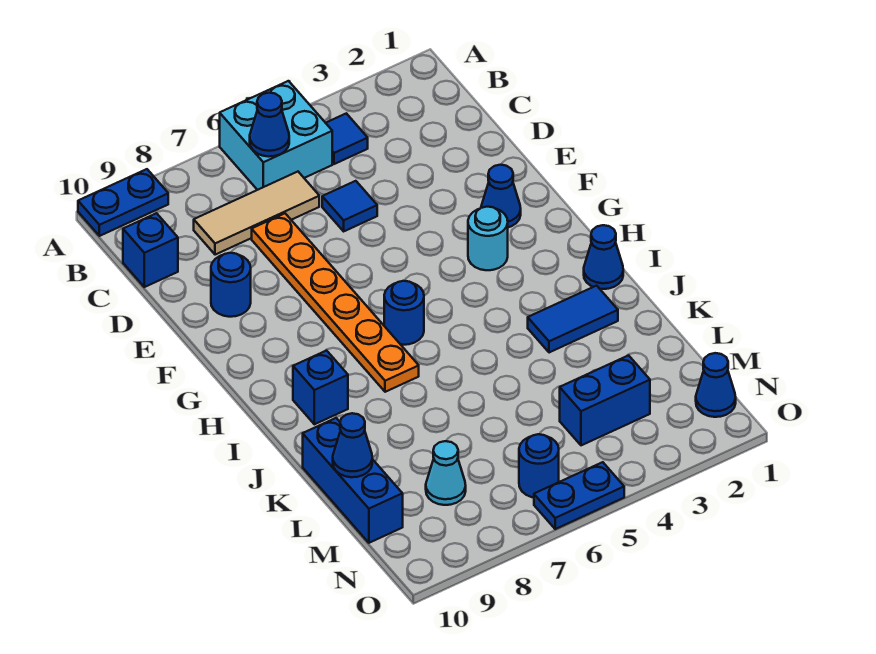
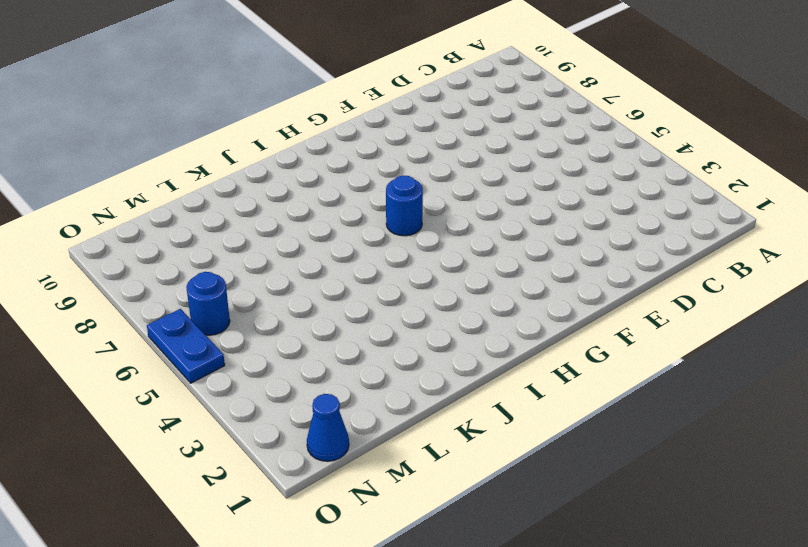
none -> cyan brick A5:B6 level 1
none -> blue plate A9:A10 level 1
none -> blue tile B4 level 1

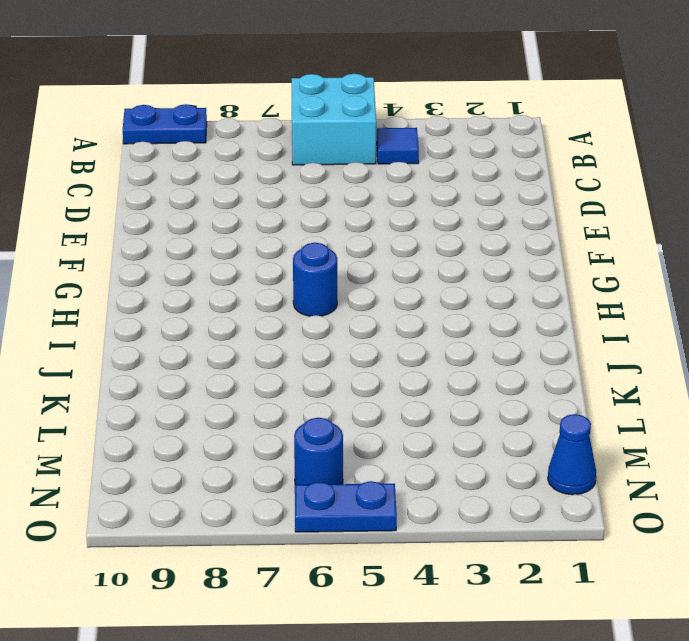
none -> tan tile C6:C8 level 1
none -> blue brick C10 level 1
none -> blue tile D5 level 1

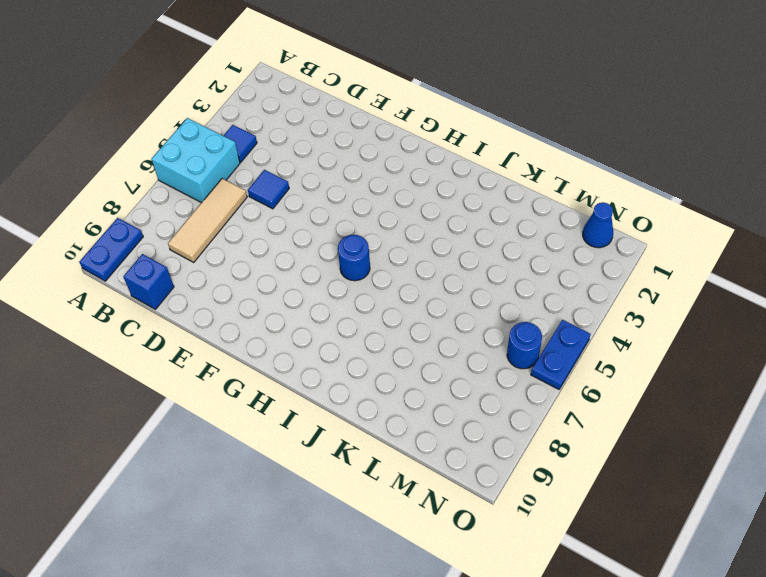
none -> orange plate D7:I7 level 1
none -> blue round brick E9 level 1
none -> blue cone F2 level 1

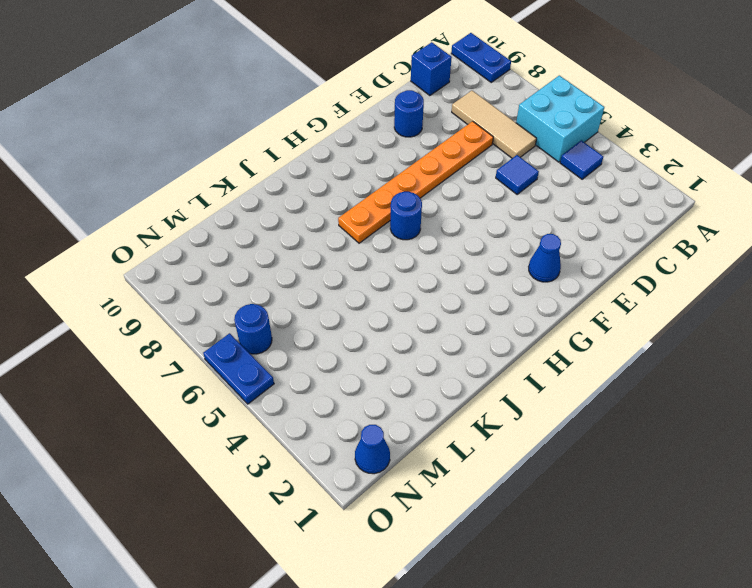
none -> cyan round brick G3 level 1
none -> blue cone I1 level 1
none -> blue brick I9 level 1

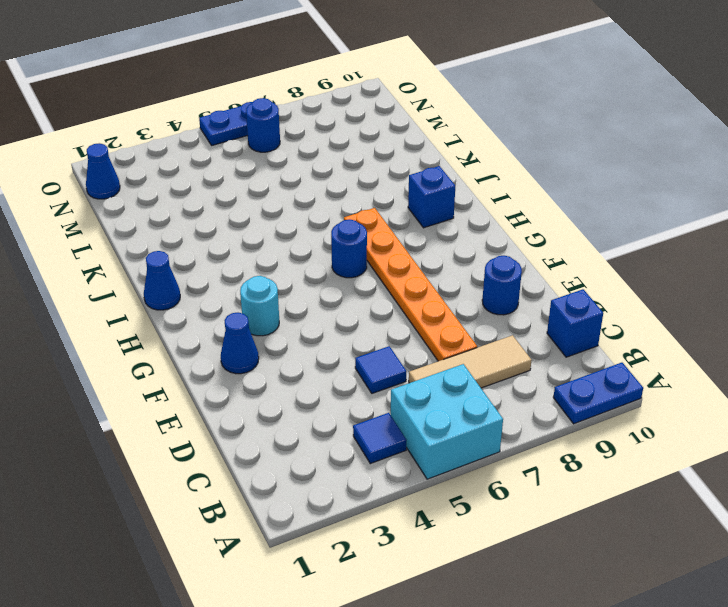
none -> blue tile J2:J3 level 1
none -> blue brick K10:M10 level 1
none -> blue brick M3:M4 level 1

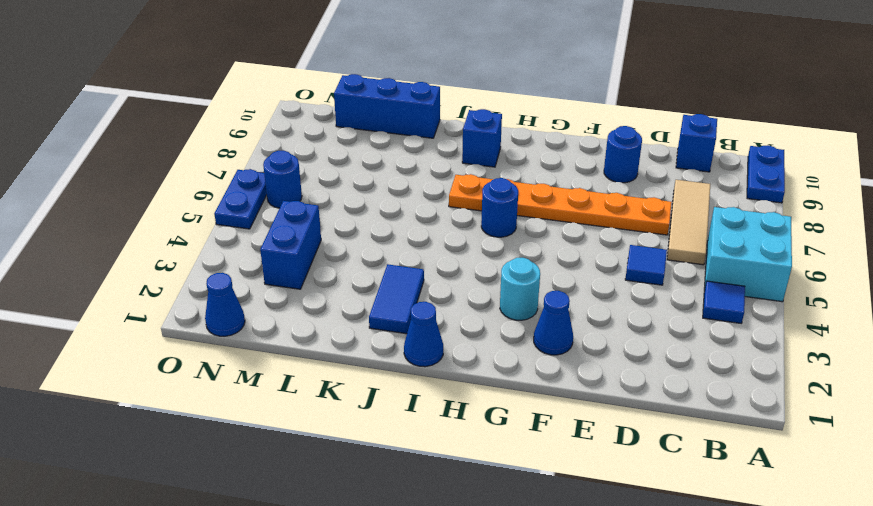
none -> cyan cone M8 level 1
none -> blue cone B6 level 2
none -> blue cone L10 level 2

